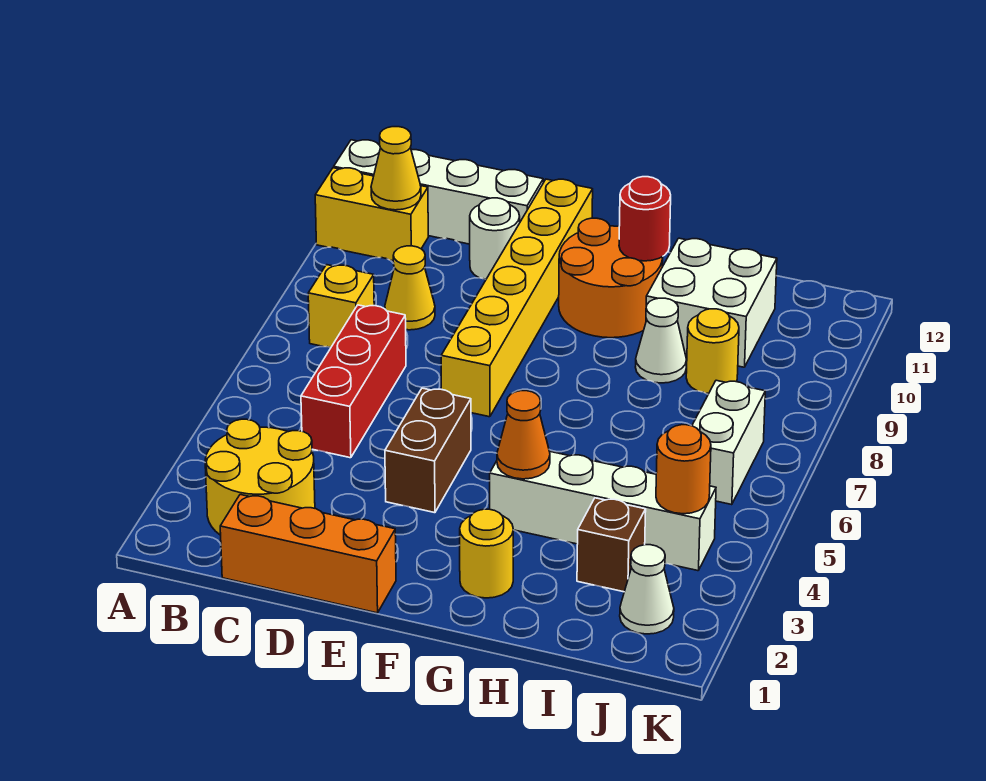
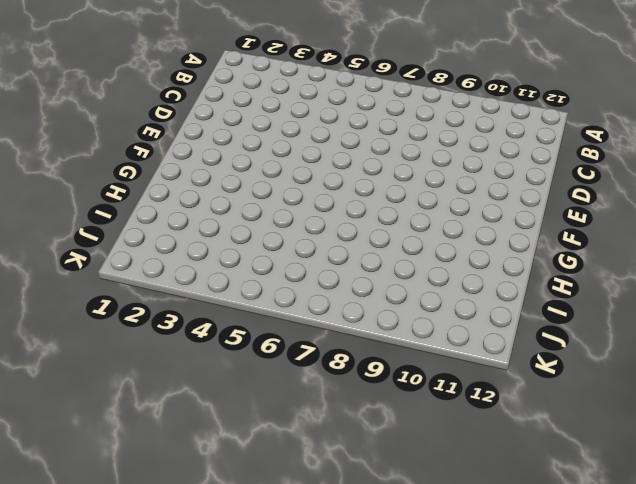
none -> yellow brick A11:B11 level 1
none -> white brick A12:D12 level 1
none -> yellow round brick B2:C3 level 1

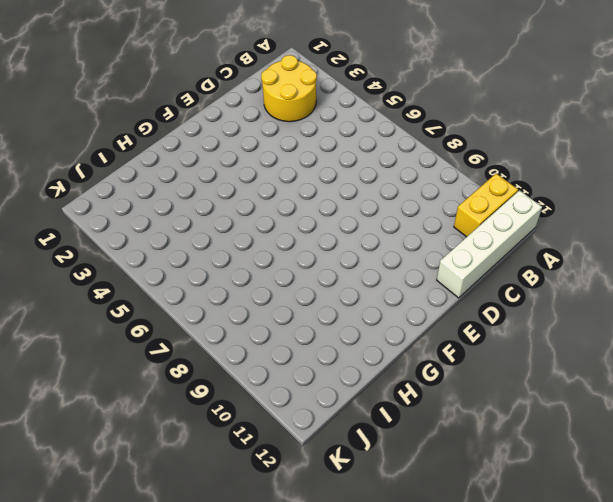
none -> yellow brick B8 level 1
none -> orange brick C1:E1 level 1
none -> red brick C5:C7 level 1

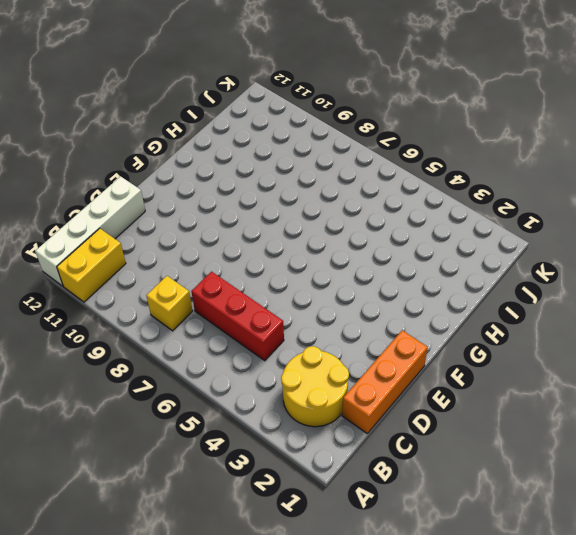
none -> yellow cone C9 level 1
none -> white round brick D11 level 1
none -> brown brick E4:E5 level 1

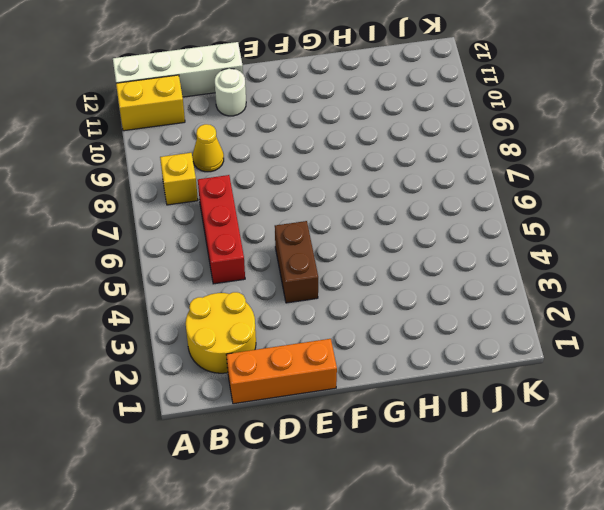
none -> yellow brick E7:E12 level 1
none -> orange round brick F10:G11 level 1
none -> yellow round brick G2 level 1

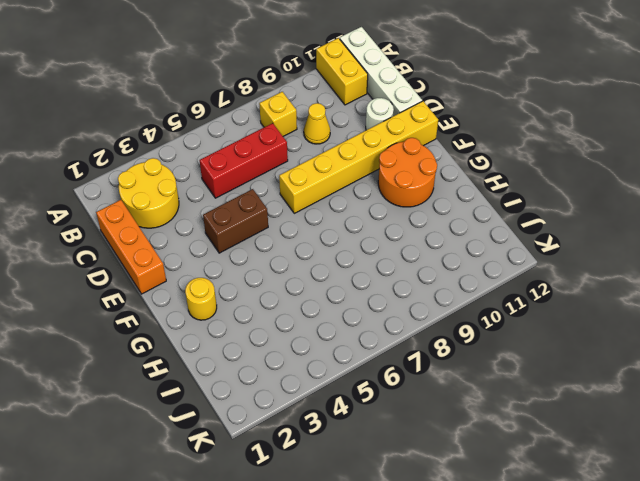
none -> white brick G4:J4 level 1
none -> white cone H9 level 1
none -> white brick H10:I11 level 1

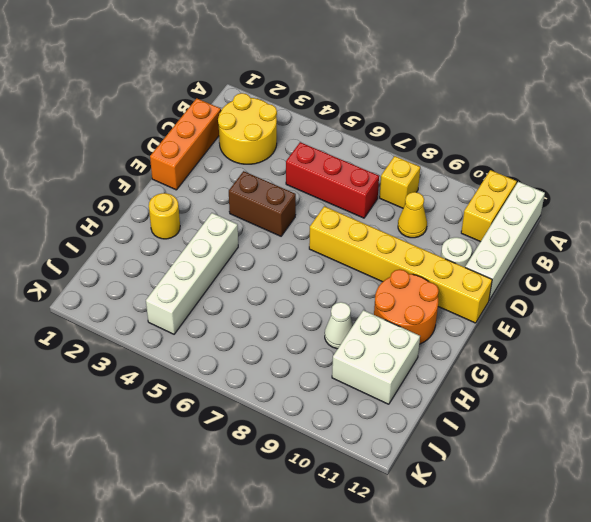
none -> brown brick I3 level 1
none -> yellow round brick I9 level 1
none -> white cone J2 level 1

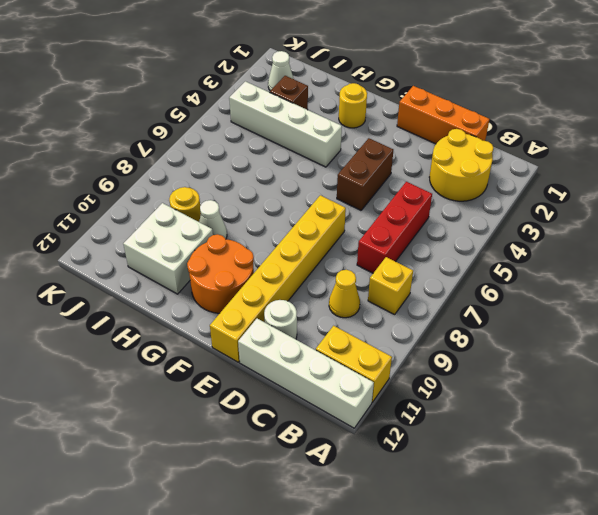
none -> white brick J6:J7 level 1
none -> yellow cone B11 level 2
none -> orange cone G4 level 2

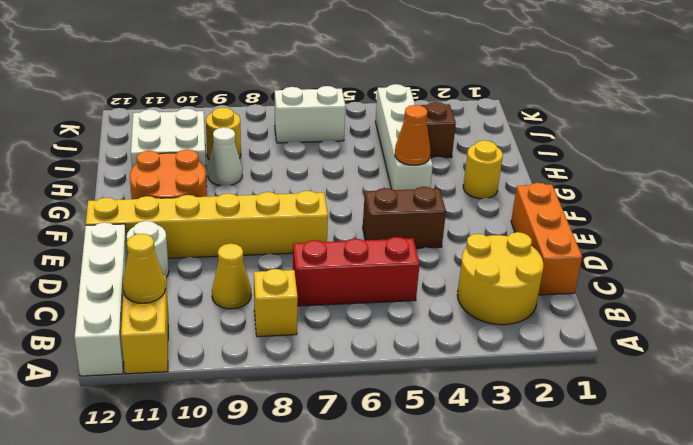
none -> white cone J2 level 1
none -> red round brick G11 level 2
none -> orange round brick J4 level 2

